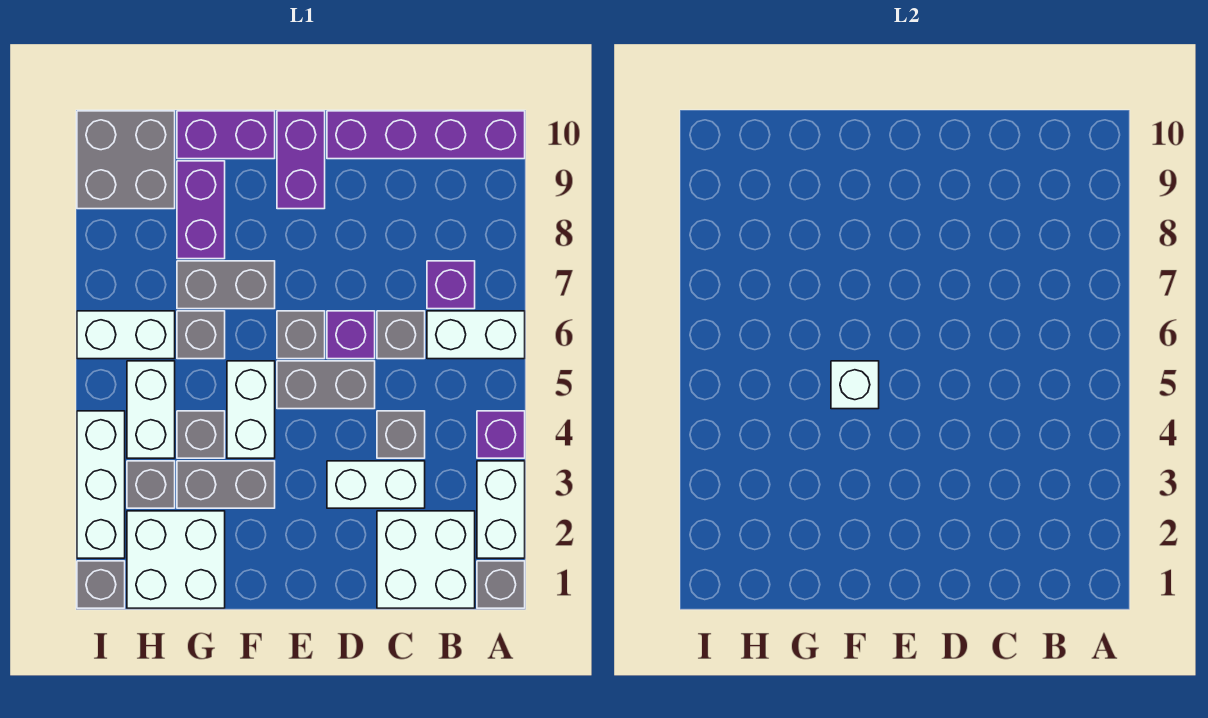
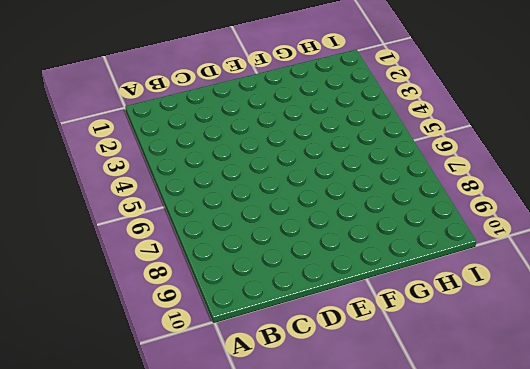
none -> grey brick A1 level 1
none -> white brick A2:A3 level 1
none -> purple brick A4 level 1

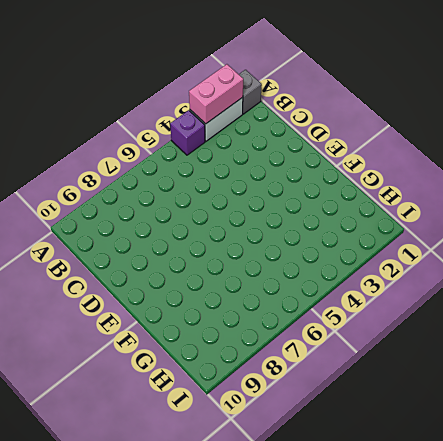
pink brick A2:A3 level 2 -> none
none -> white brick A6:B6 level 1
none -> purple brick A10:D10 level 1
none -> white brick B1:C2 level 1

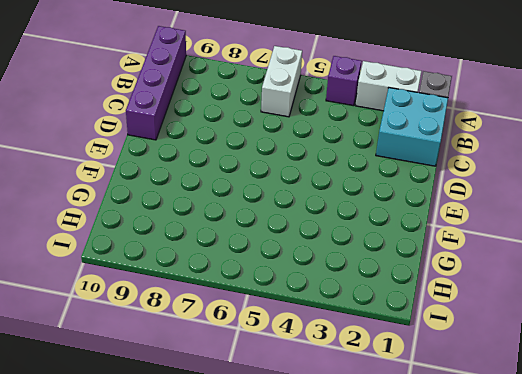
cyan brick B1:C2 level 1 -> white brick B1:C2 level 1
none -> purple brick B7 level 1
none -> white brick C3:D3 level 1
none -> grey brick C4 level 1

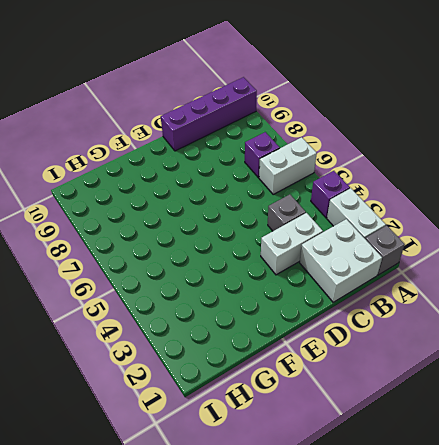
none -> grey brick C6 level 1
none -> grey brick D5:E5 level 1
none -> purple brick D6 level 1

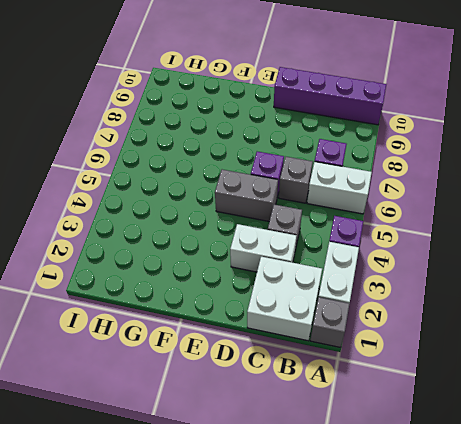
none -> grey brick E6 level 1
none -> purple brick E9:E10 level 1
none -> grey brick F3:G3 level 1

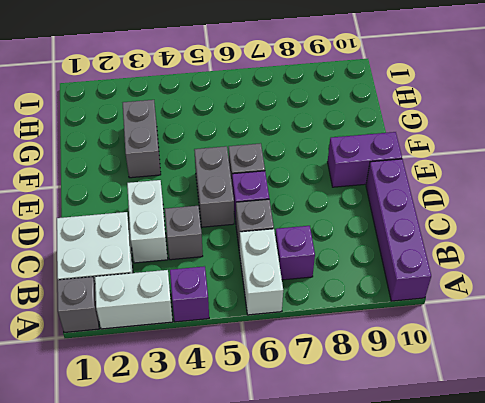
none -> white brick F4:F5 level 1
none -> grey brick F7:G7 level 1
none -> purple brick F10:G10 level 1

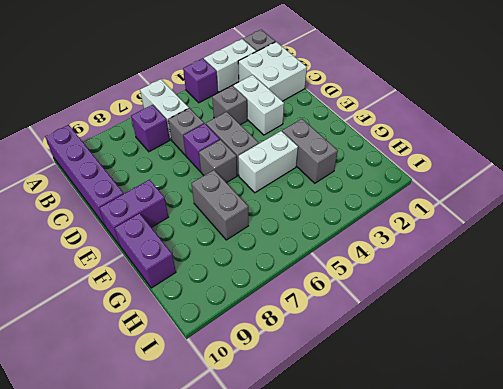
none -> white brick G1:H2 level 1
none -> grey brick G4 level 1
none -> grey brick G6 level 1

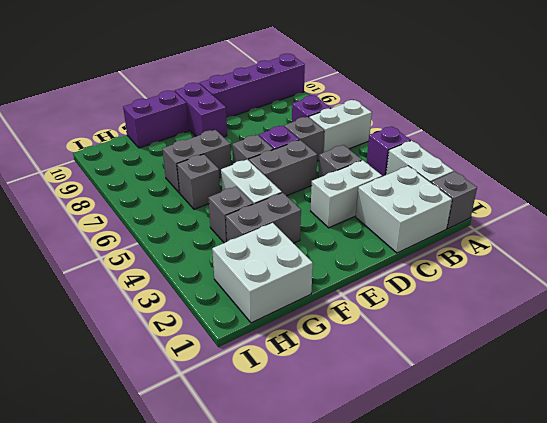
none -> purple brick G8:G9 level 1
none -> grey brick H3 level 1
none -> white brick H4:H5 level 1

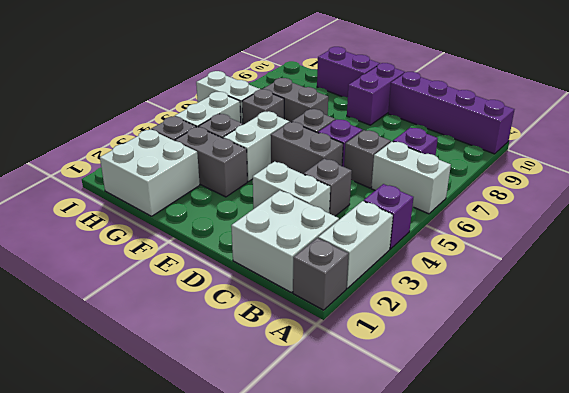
none -> purple brick G8:G9 level 1
none -> grey brick H9:I10 level 1
none -> grey brick I1 level 1

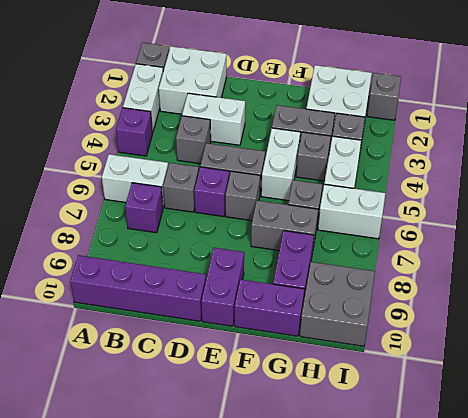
none -> white brick I2:I4 level 1
none -> white brick F5 level 2

